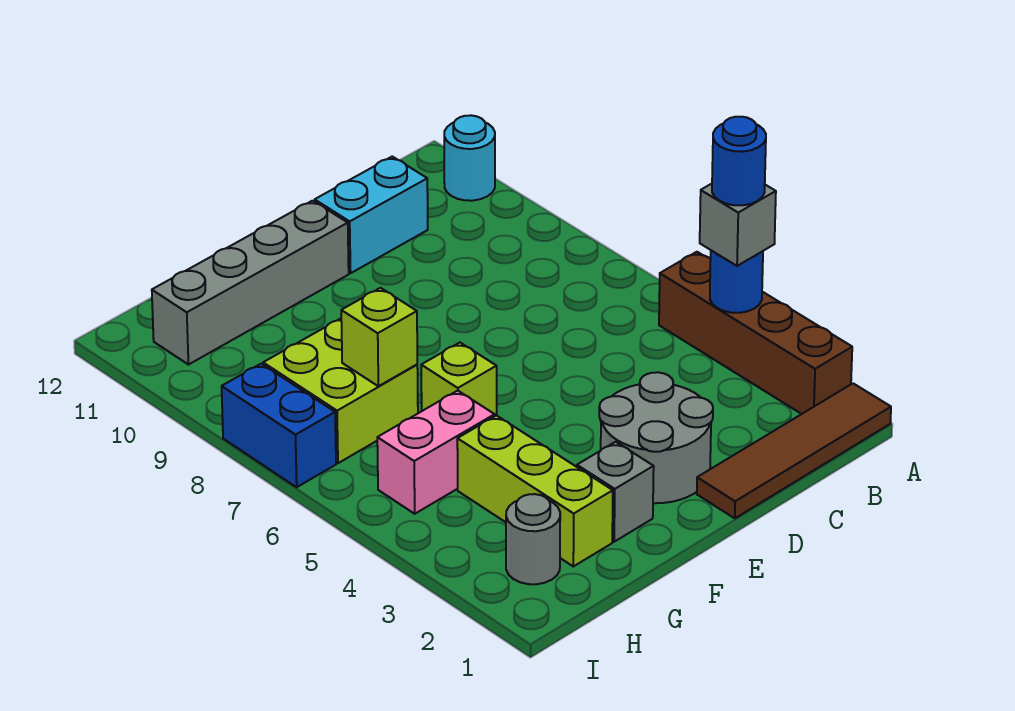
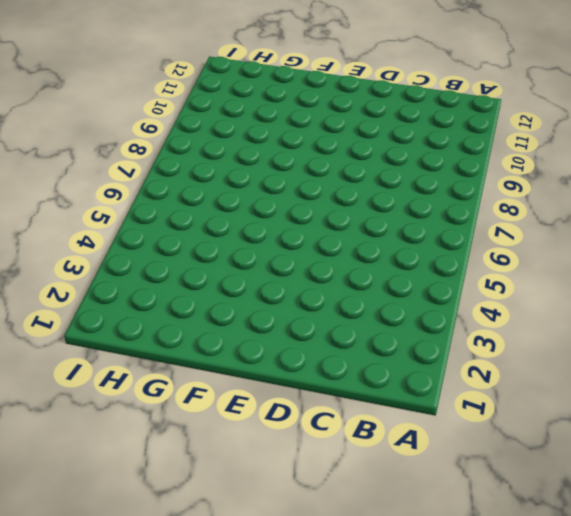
none -> brown tile A1:D1 level 1
none -> brown brick A2:A5 level 1
none -> cyan round brick A11 level 1

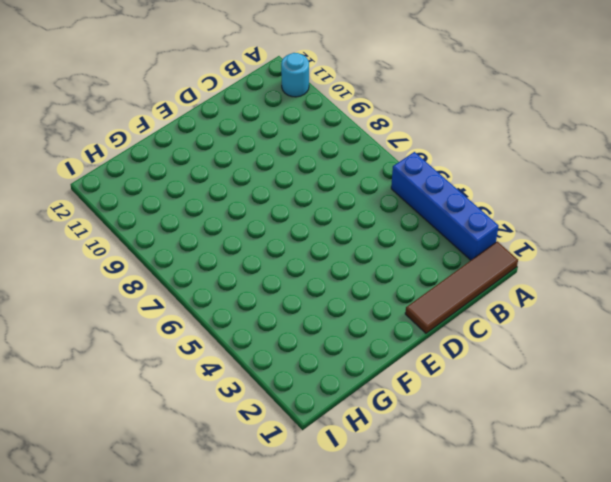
blue brick A2:A5 level 1 -> brown brick A2:A5 level 1
none -> cyan brick C11:D11 level 1
none -> grey round brick D2:E3 level 1
none -> grey brick E11:H11 level 1

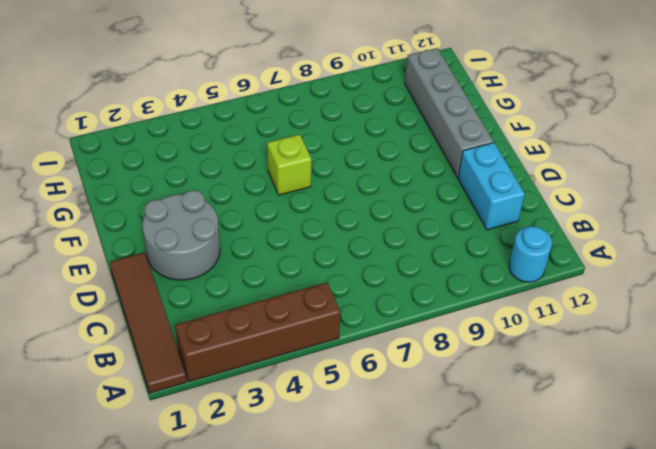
none -> grey brick F2 level 1
none -> lime brick G2:G4 level 1
none -> pink brick G5:H5 level 1

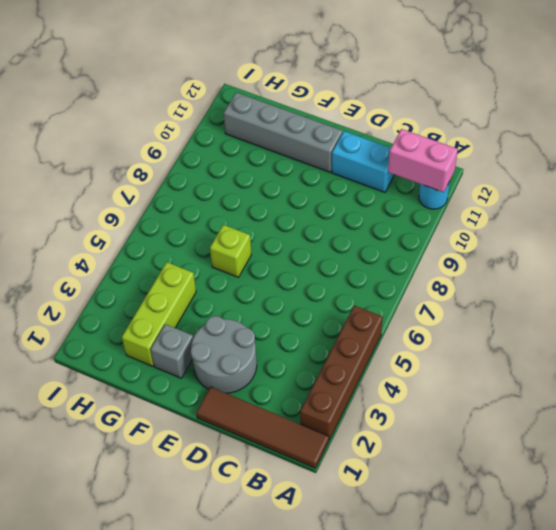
pink brick A11:B11 level 2 -> pink brick G5:H5 level 1
none -> lime brick G7:H8 level 1
none -> grey round brick H2 level 1
none -> blue brick I7:I8 level 1

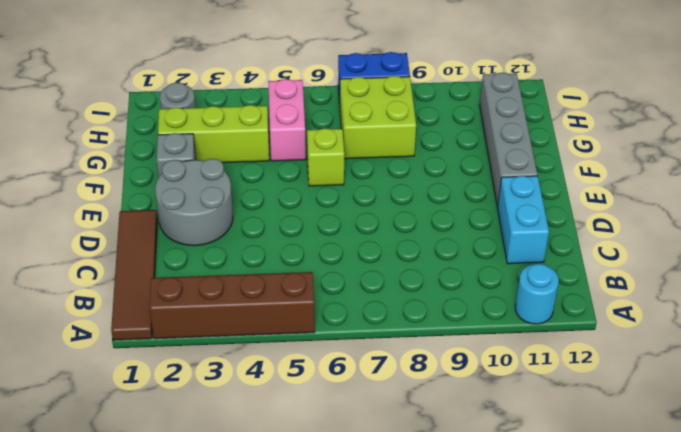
none -> blue round brick A4 level 2
none -> lime brick G7 level 2
none -> grey brick A4 level 3

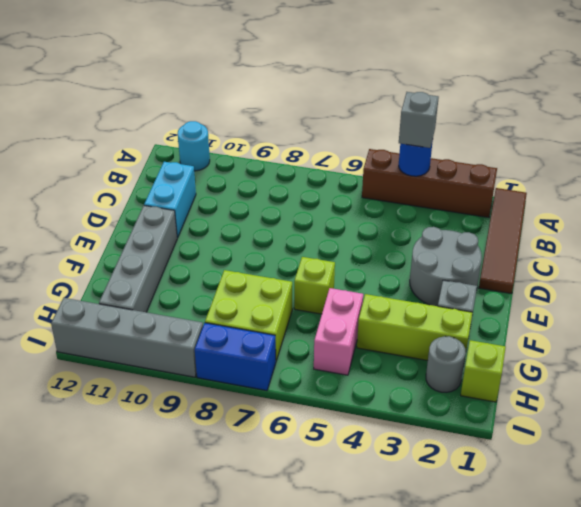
lime brick H1 level 1 -> lime brick G7 level 2
grey brick I9:I12 level 1 -> none
none -> blue round brick A4 level 4

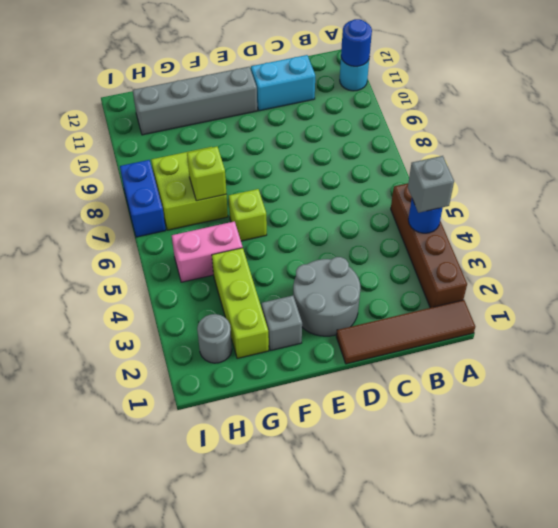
blue round brick A11 level 2 -> blue round brick A4 level 4

